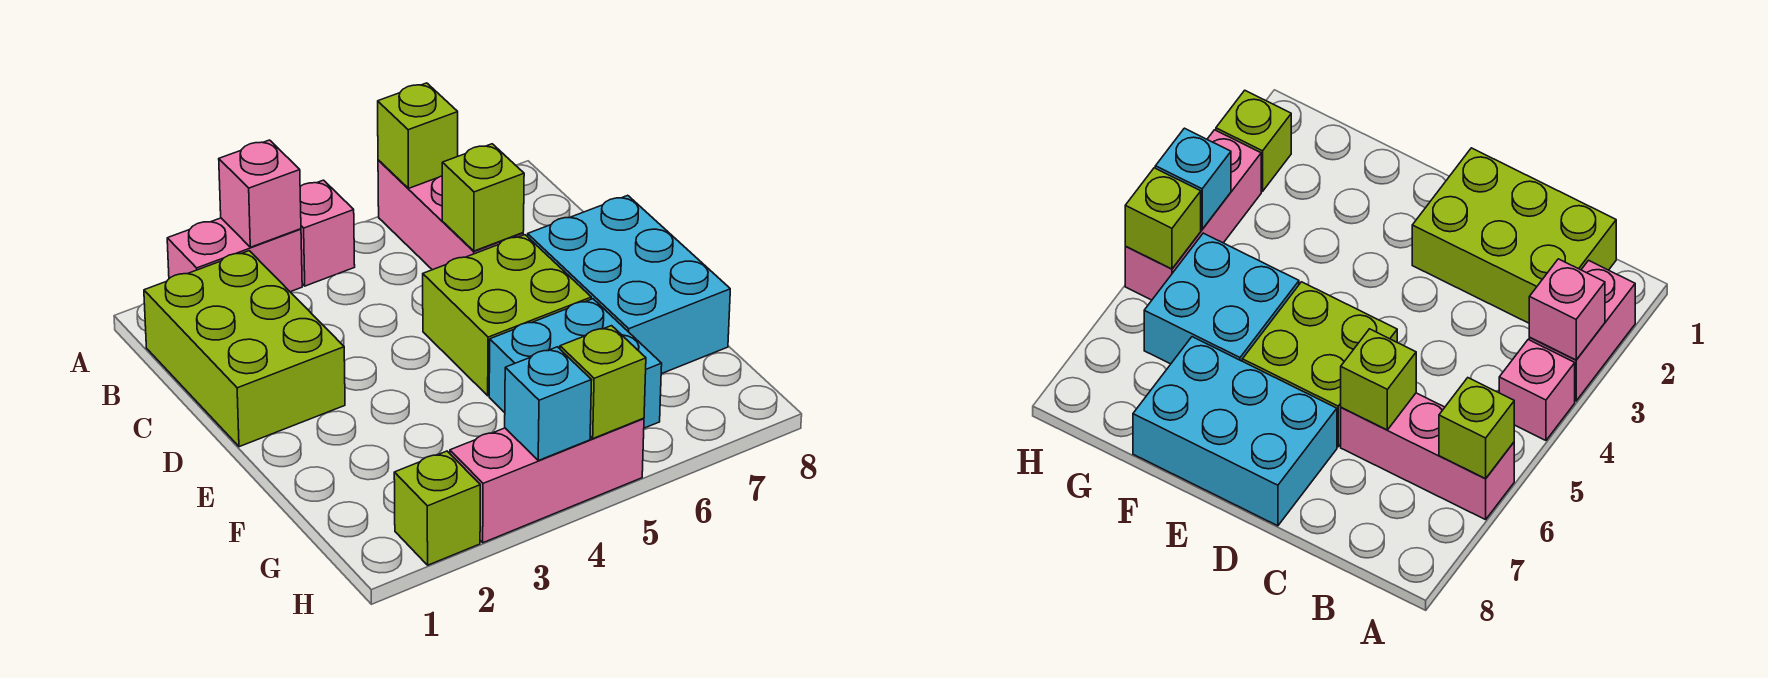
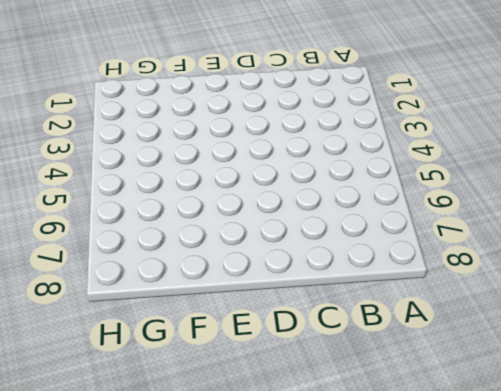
none -> pink brick A2:A3 level 1
none -> pink brick A4 level 1
none -> pink brick A6:C6 level 1

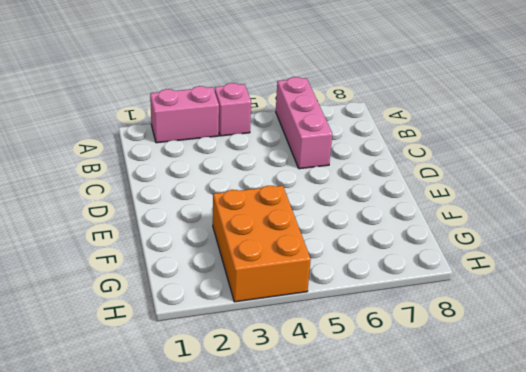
orange brick F3:H4 level 1 -> pink brick H3:H5 level 1
none -> lime brick B1:D2 level 1
none -> lime brick D5:E6 level 1
none -> cyan brick D7:F8 level 1

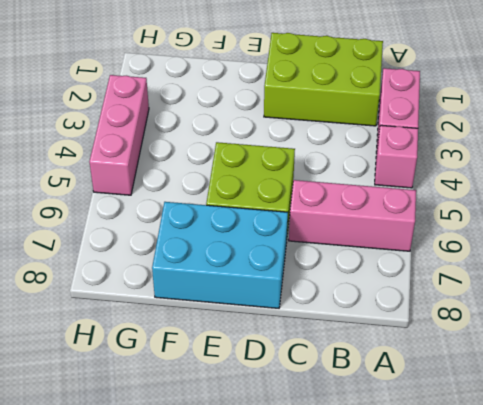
none -> cyan brick F5:G6 level 1
none -> lime brick H2 level 1
none -> pink brick A3 level 2

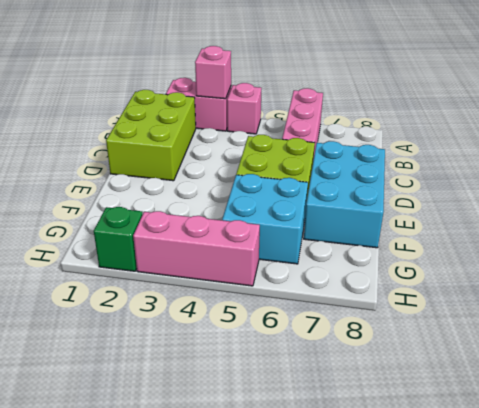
green brick H2 level 1 -> lime brick H2 level 1
none -> lime brick A6 level 2
none -> lime brick C6 level 2
none -> cyan brick H4 level 2

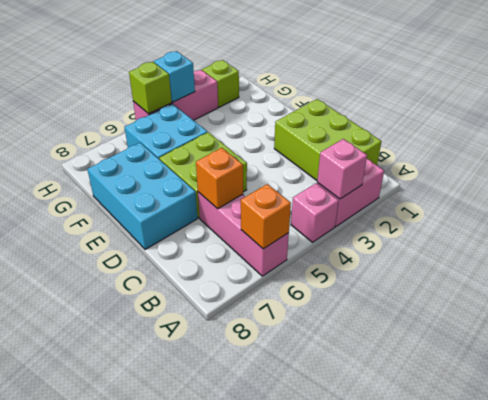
orange brick A6 level 2 -> lime brick A6 level 2
orange brick C6 level 2 -> lime brick C6 level 2

